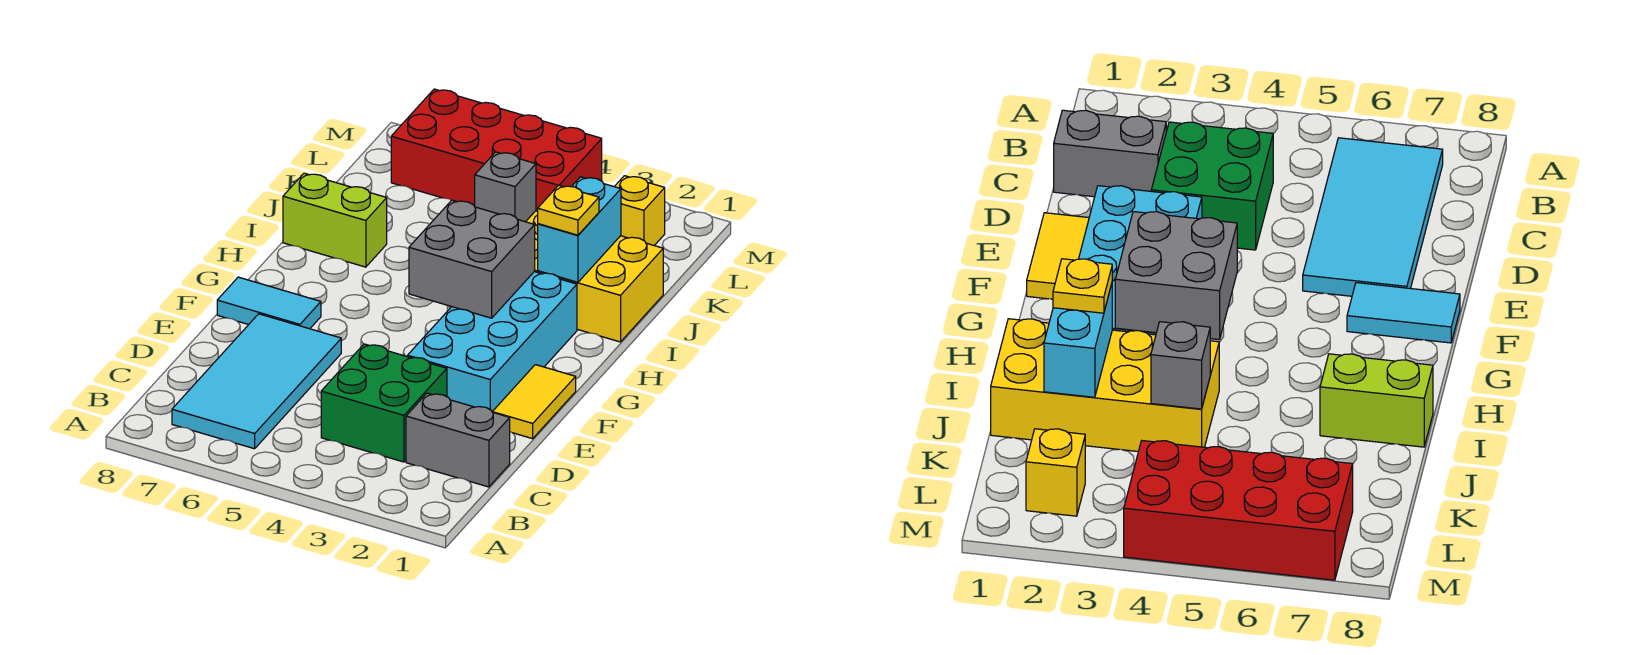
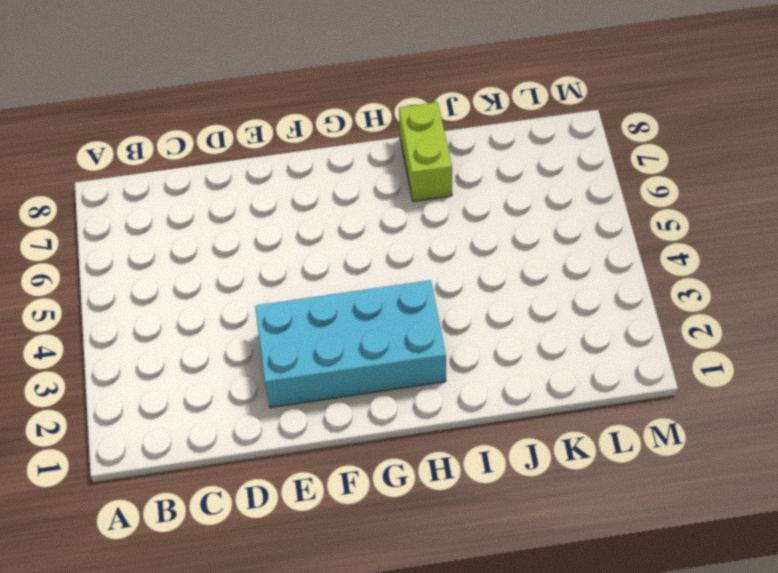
none -> cyan tile B6:E7 level 1
none -> grey brick C1:C2 level 1
none -> green brick C3:D4 level 1

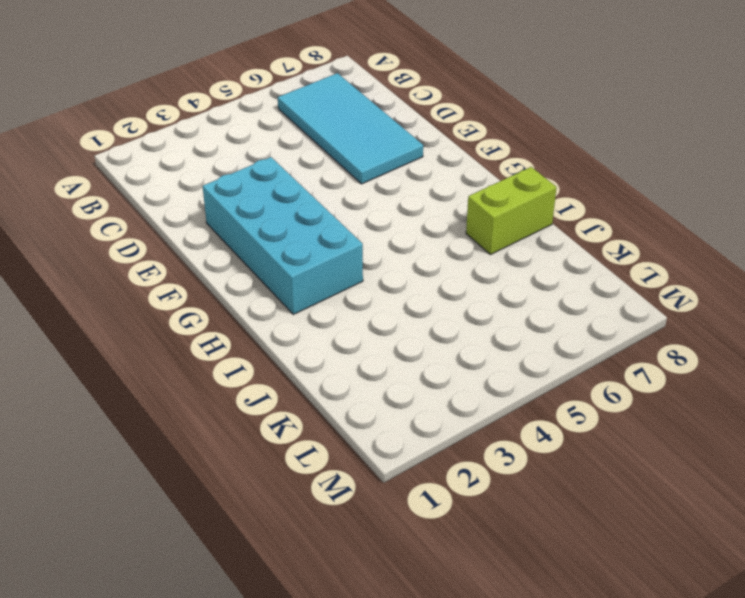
none -> grey brick C1:C2 level 1
none -> green brick C3:D4 level 1
none -> yellow tile E1:F1 level 1

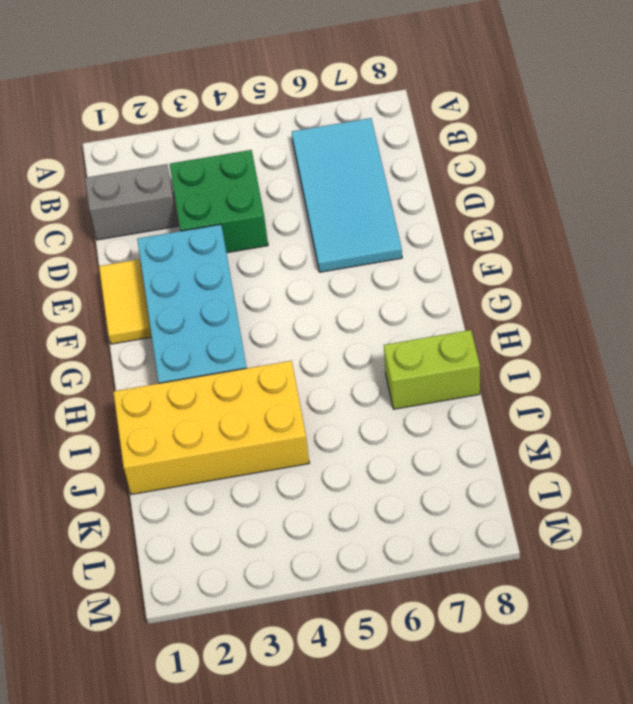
none -> cyan tile F7:F8 level 1
none -> yellow brick L2 level 1
none -> red brick L4:M7 level 1

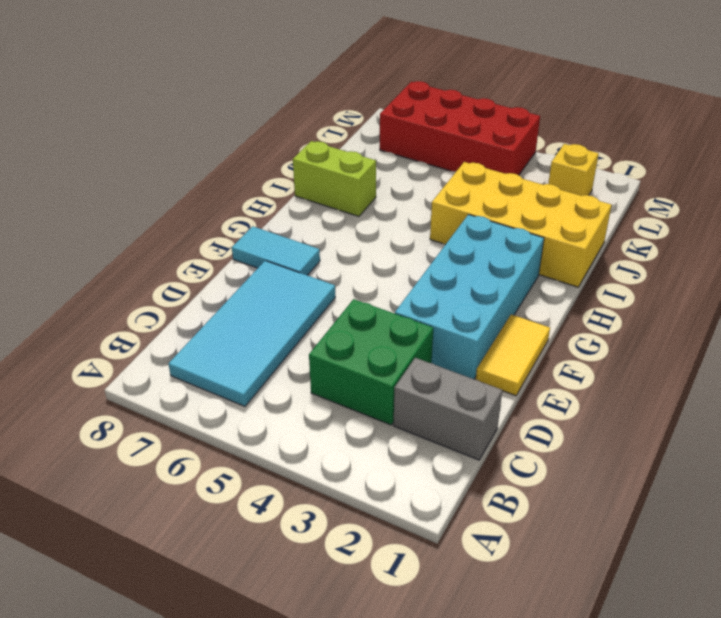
none -> grey brick G3:H4 level 2
none -> cyan brick I2:J2 level 2
none -> grey brick J4 level 2

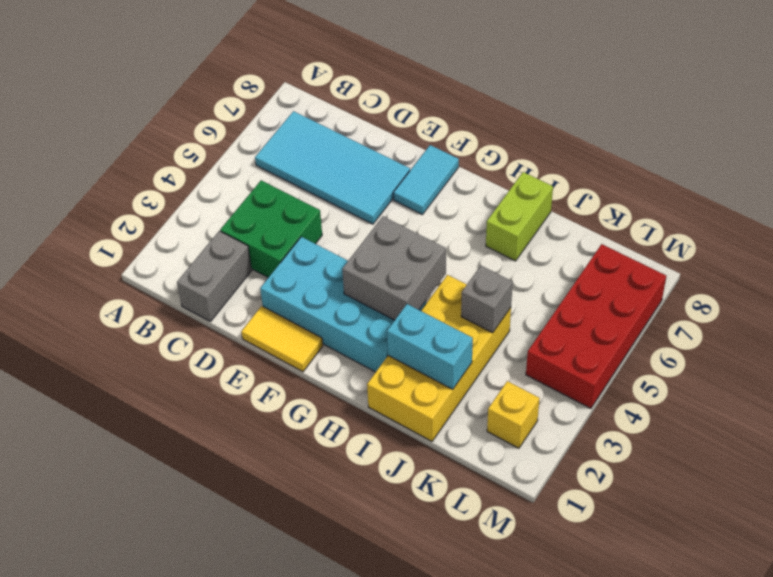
none -> yellow plate I2 level 3

